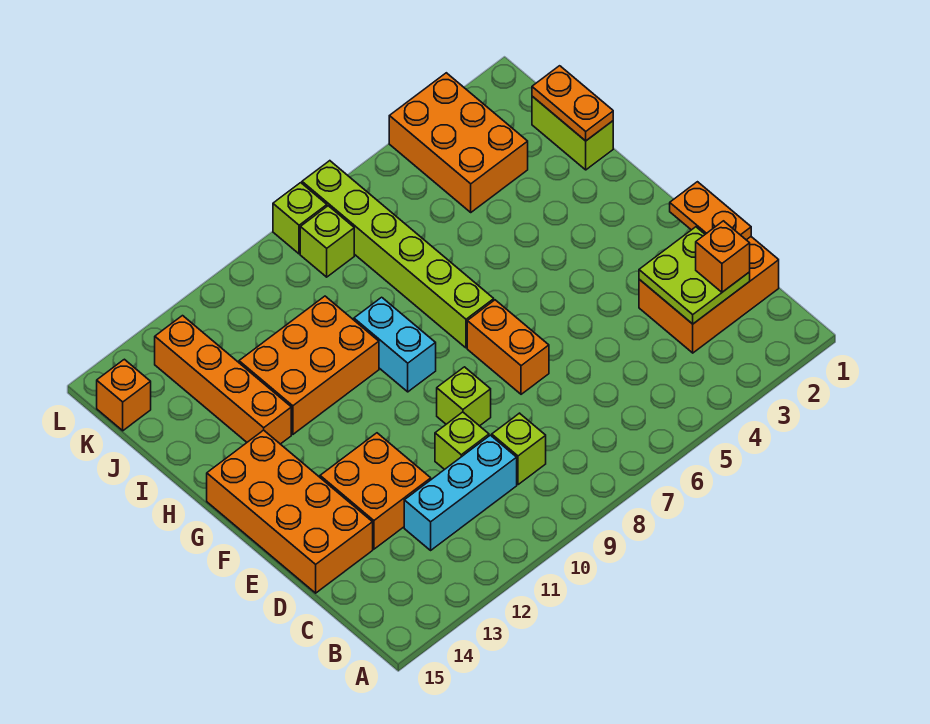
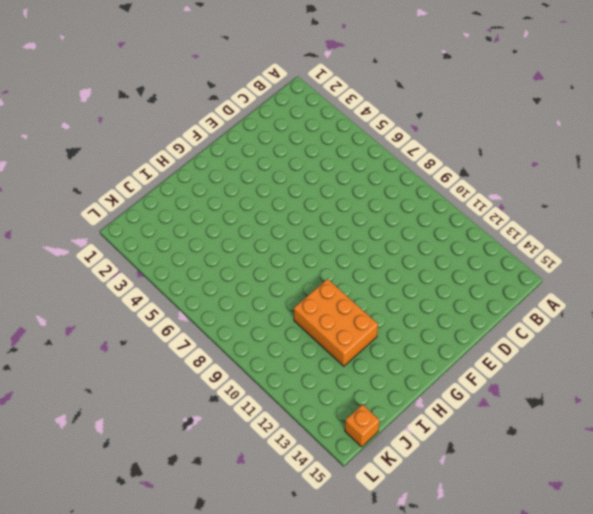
none -> orange brick C1:D3 level 1
none -> lime brick C9 level 1
none -> cyan brick C10:C12 level 1

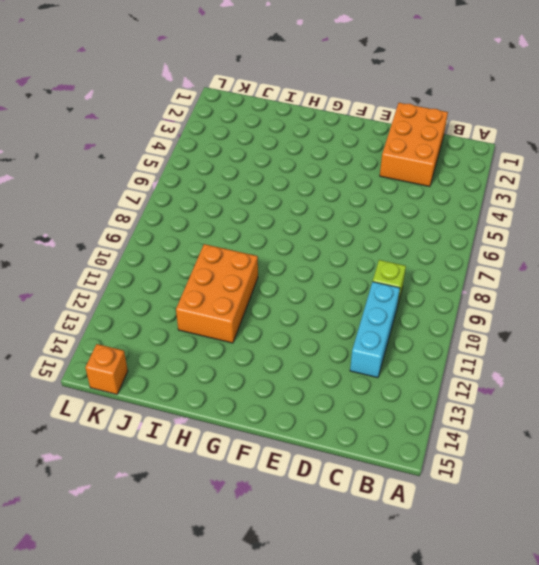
none -> lime brick D10 level 1
none -> orange brick D12:E13 level 1
none -> orange brick D14:G15 level 1

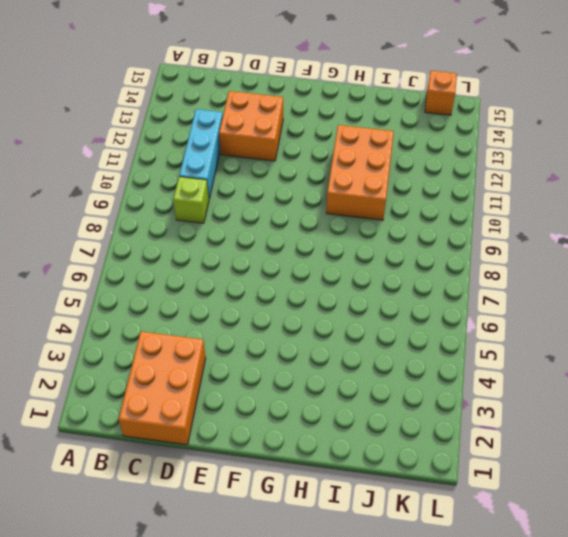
none -> lime brick D10 level 1
none -> orange brick D14:G15 level 1
none -> orange brick E7:F7 level 1

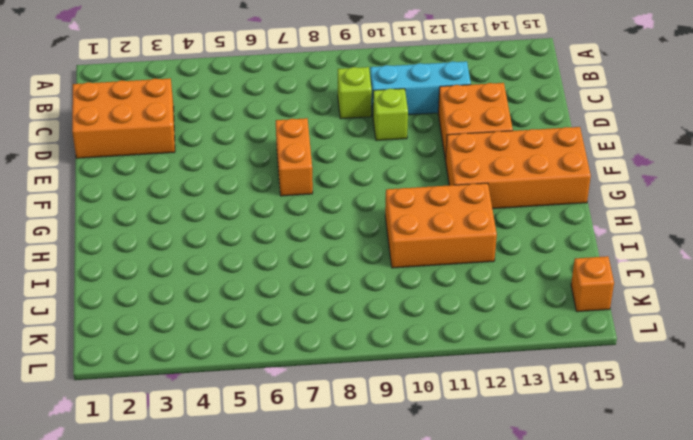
orange brick F12:G15 level 1 -> orange brick D14:G15 level 1
none -> lime brick E9 level 1
none -> lime brick G7:L7 level 1
none -> cyan brick G9:H9 level 1

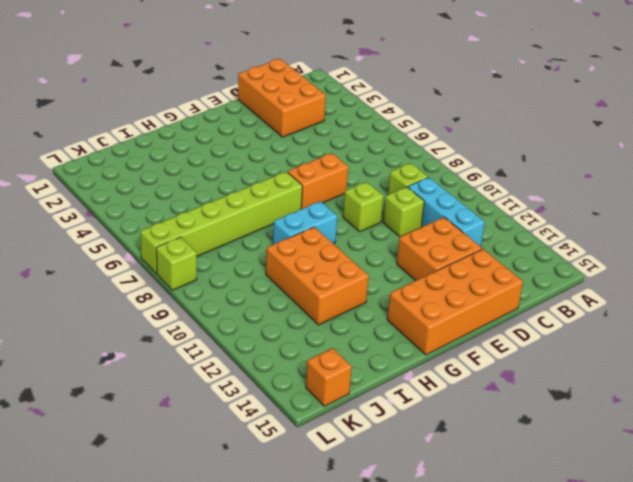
none -> orange brick H13:K13 level 1
none -> lime brick I1:J1 level 1
none -> orange brick J3:L4 level 1

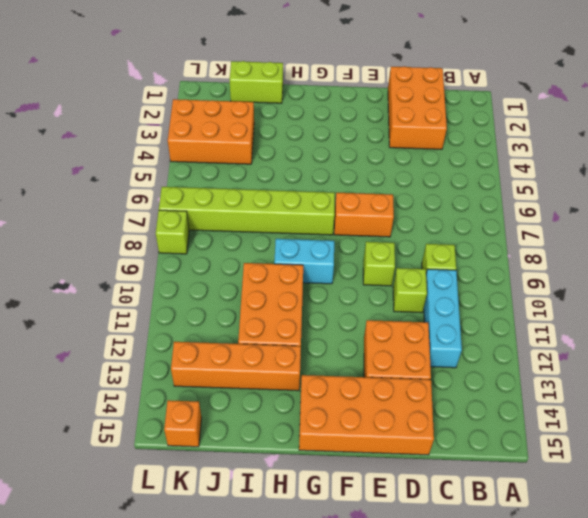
none -> lime brick K8 level 1
none -> lime plate C2:D3 level 2
none -> orange plate D1:E1 level 2

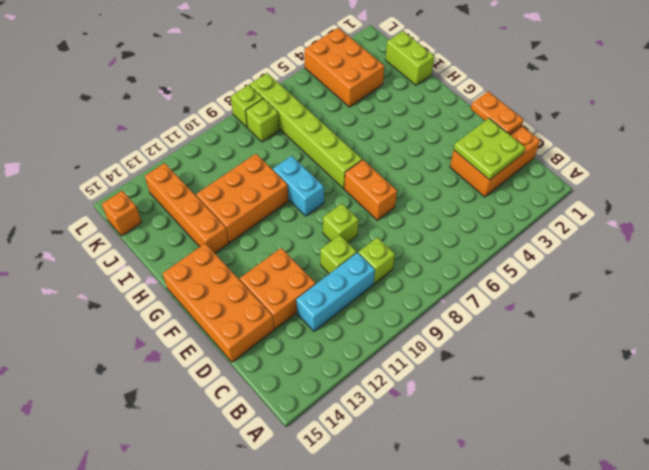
none -> orange plate I1:J1 level 2
none -> orange brick C2 level 3

